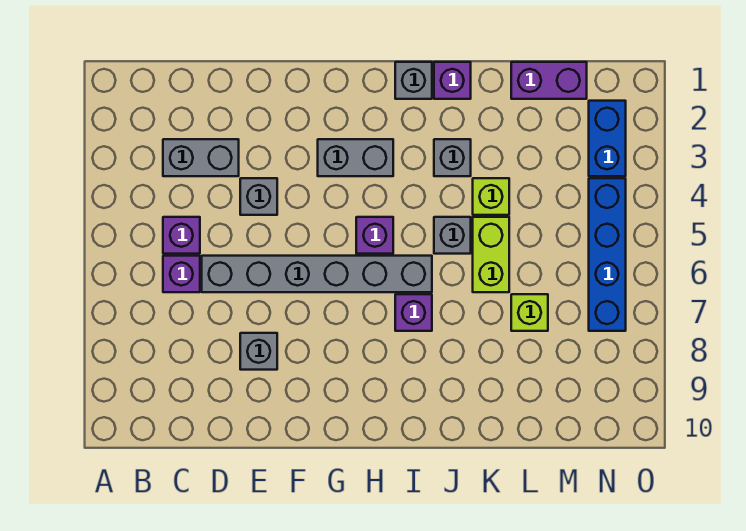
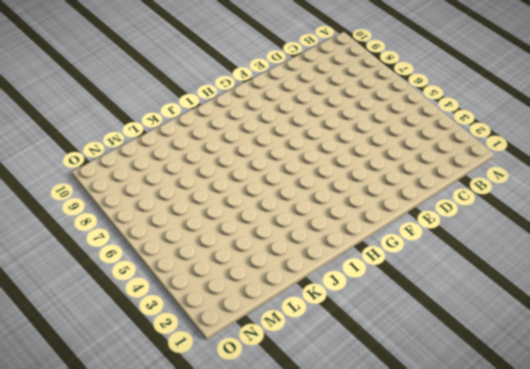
none -> grey brick C3:D3 level 1
none -> purple brick C5 level 1
none -> purple brick C6 level 1

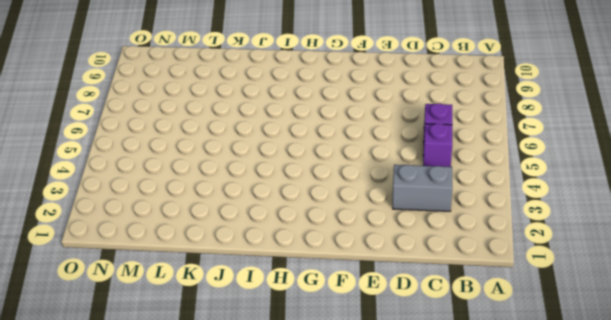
none -> grey brick D6:I6 level 1
none -> grey brick E4 level 1
none -> grey brick E8 level 1

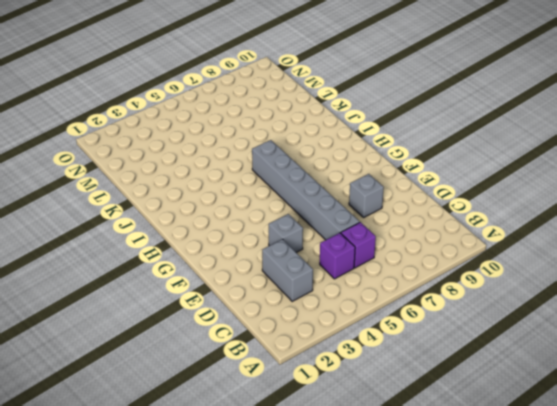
none -> grey brick G3:H3 level 1
none -> purple brick H5 level 1
none -> grey brick I1 level 1

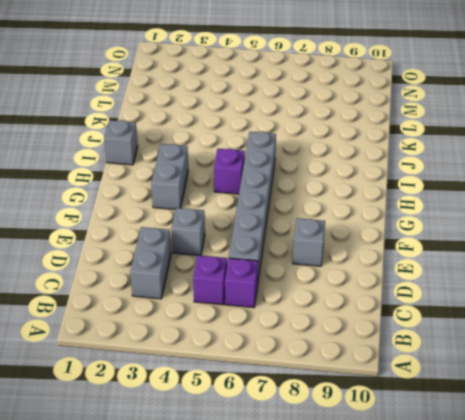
none -> purple brick I7 level 1
none -> purple brick J1 level 1
none -> grey brick J3 level 1

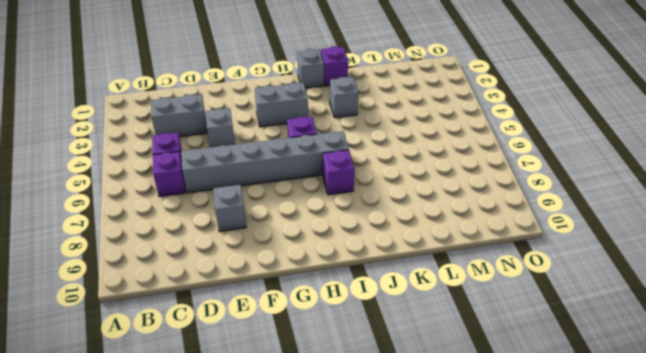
none -> grey brick J5 level 1
none -> lime brick K4 level 1
none -> lime brick K5:K6 level 1

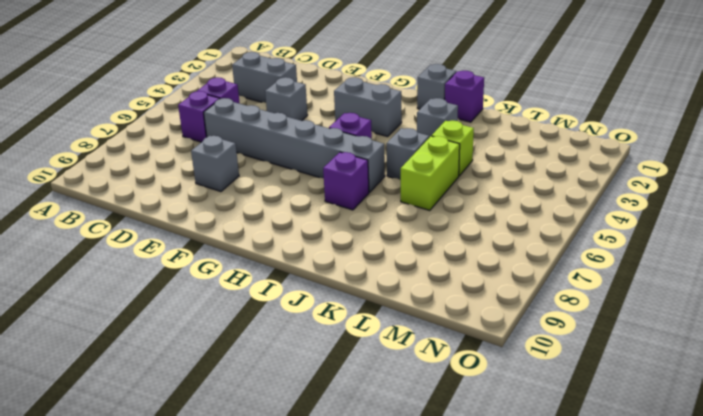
none -> purple brick L1:M1 level 1
none -> lime brick L7 level 1
none -> blue brick N2:N3 level 1

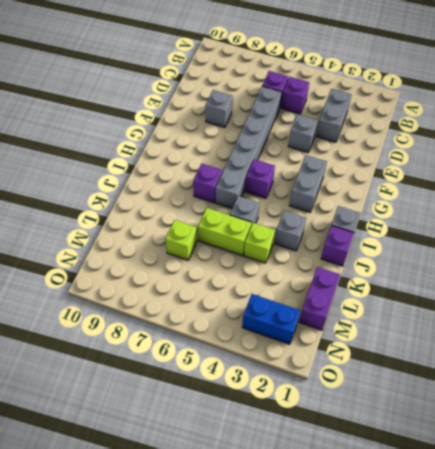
none -> blue brick N4:N7 level 1

